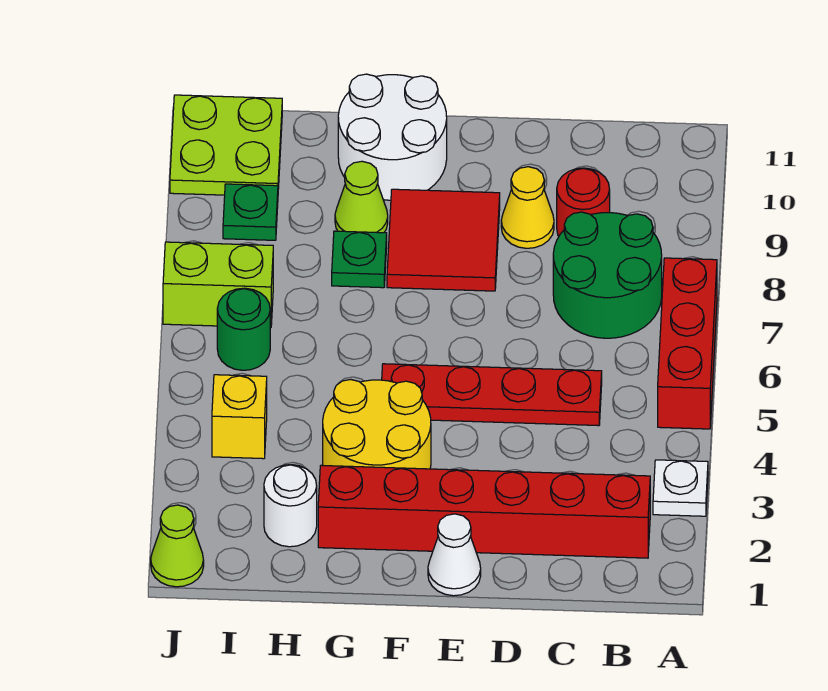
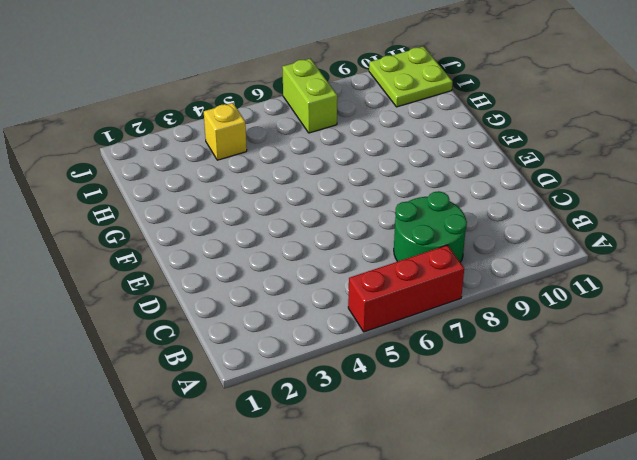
none -> white plate A3 level 1
none -> red brick B2:G2 level 1
none -> red plate C5:F5 level 1

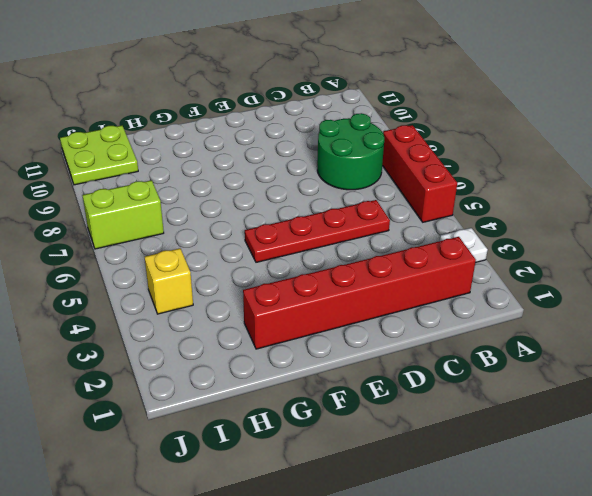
none -> red round brick C9 level 1
none -> yellow cone D9 level 1
none -> white cone E1 level 1

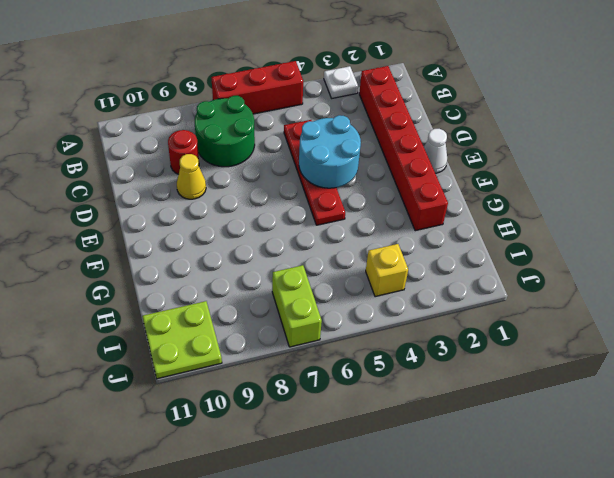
cyan round brick D4:E5 level 2 -> none
none -> red tile E8:F9 level 1
none -> yellow round brick F3:G4 level 1
none -> white round brick F10:G11 level 1

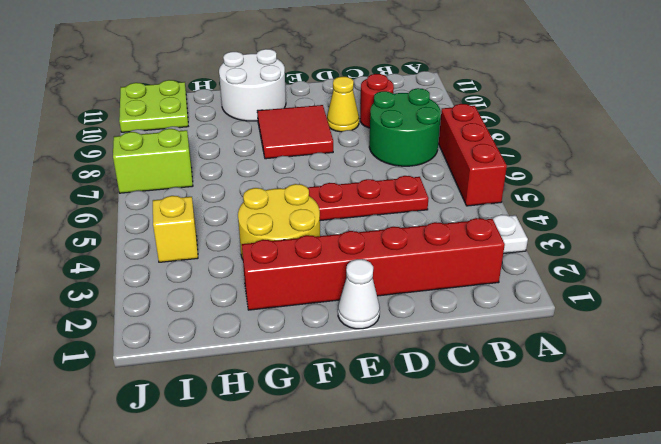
none -> green plate G8 level 1
none -> lime cone G9 level 1
none -> white round brick H2 level 1

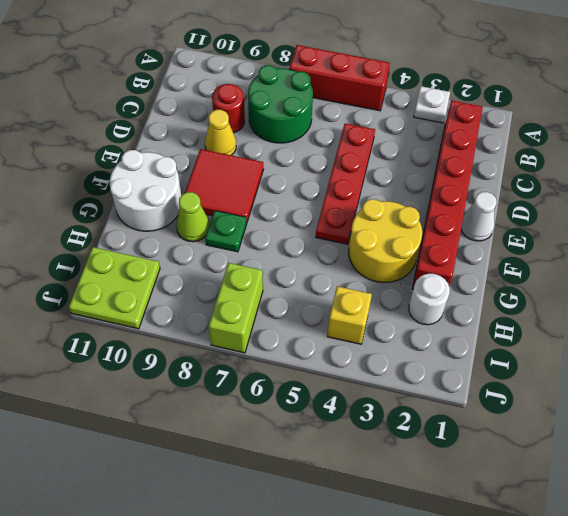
none -> green round brick I6 level 1
none -> green plate I9 level 1
none -> lime cone J1 level 1

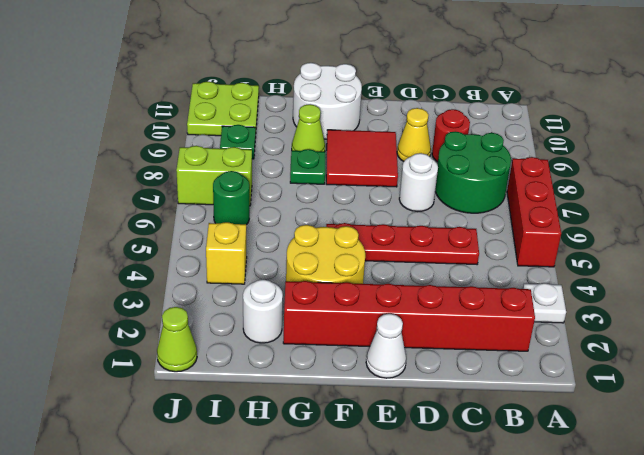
white round brick D7 level 1 -> none

